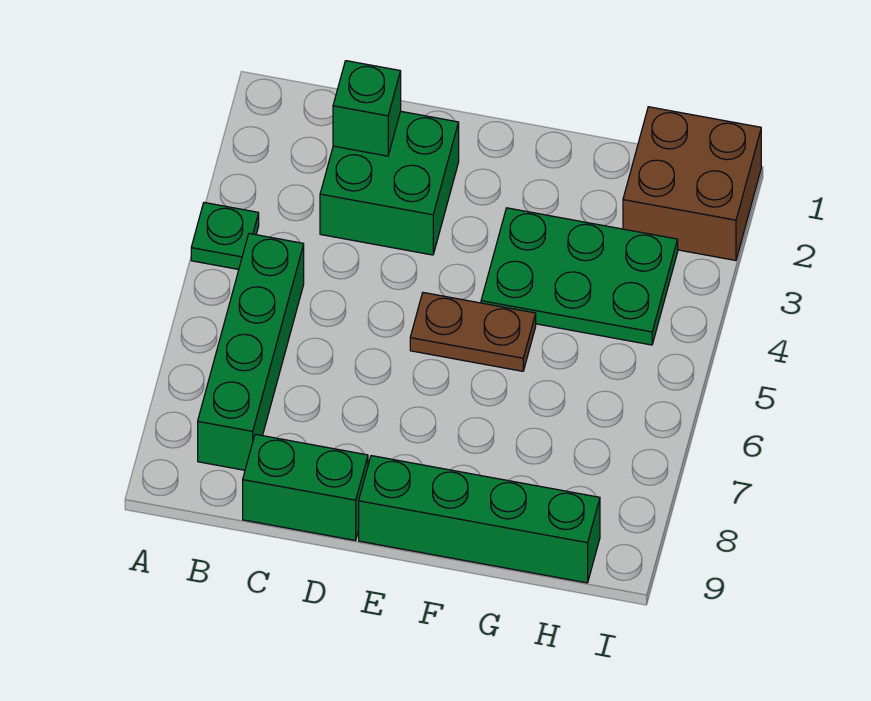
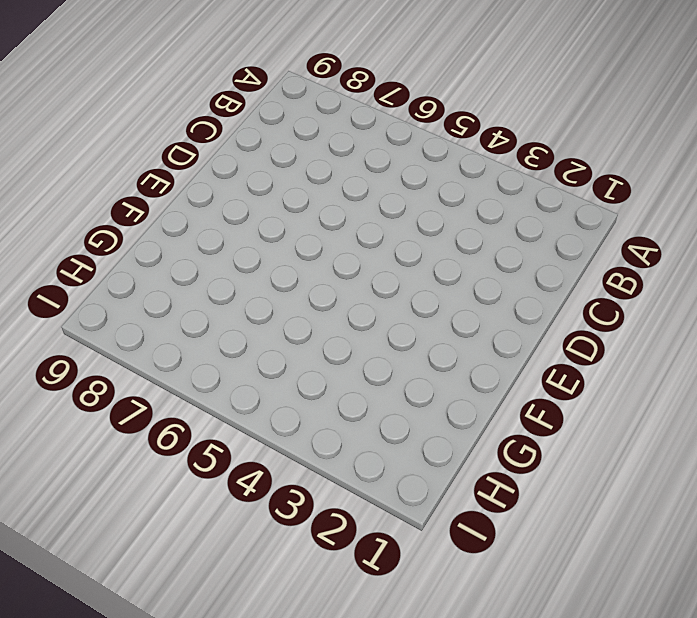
none -> green plate A4 level 1
none -> green brick B5:B8 level 1

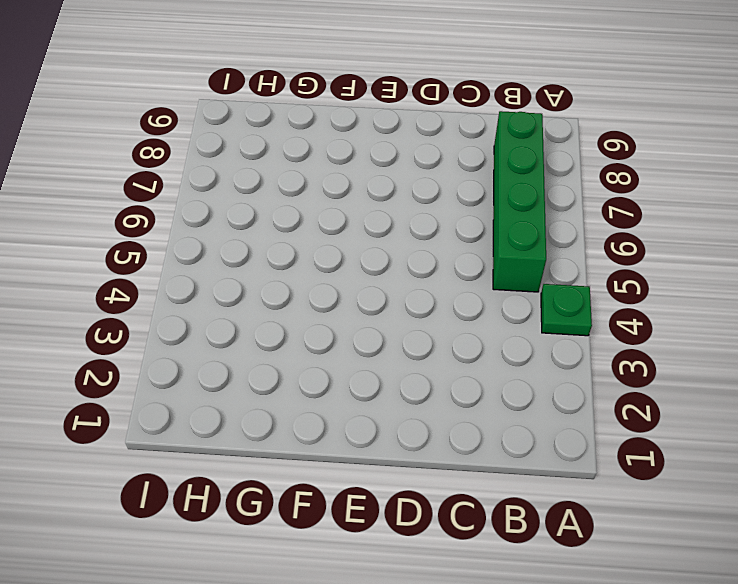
none -> green brick C2:D3 level 1
none -> green brick C9:D9 level 1

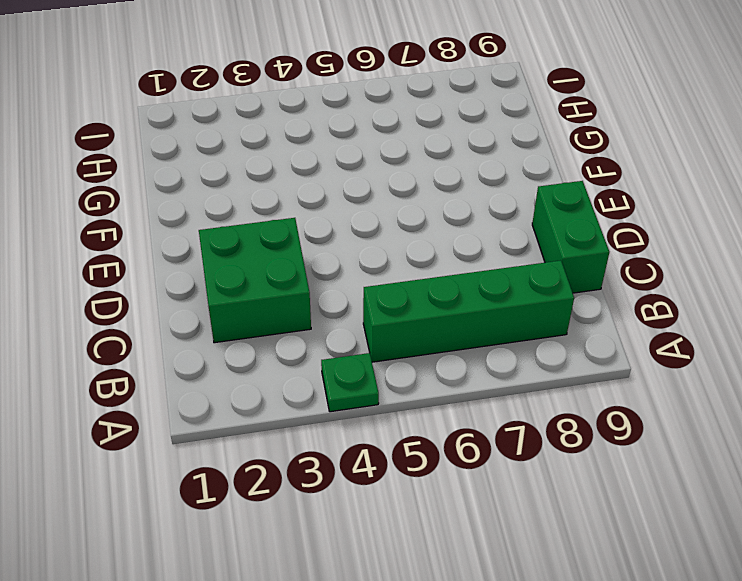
none -> brown plate E5:F5 level 1
none -> green brick E9:H9 level 1

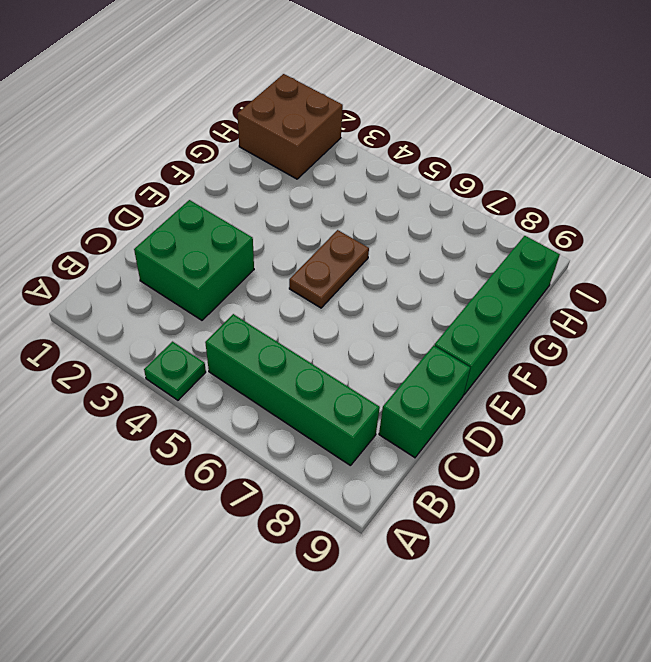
none -> green plate F3:H4 level 1
none -> green brick C2 level 2

